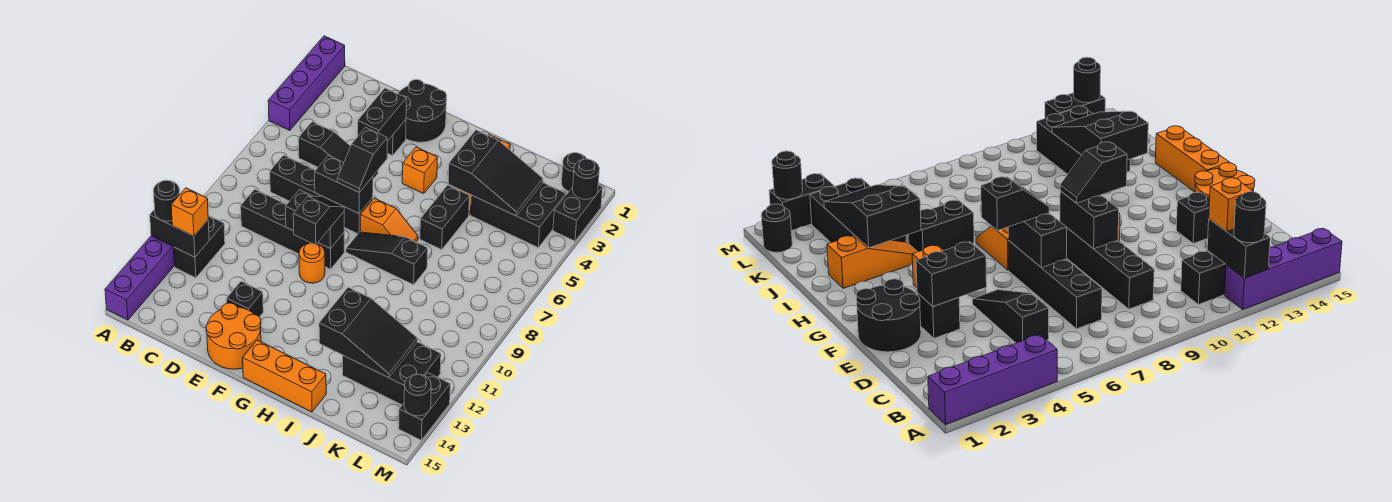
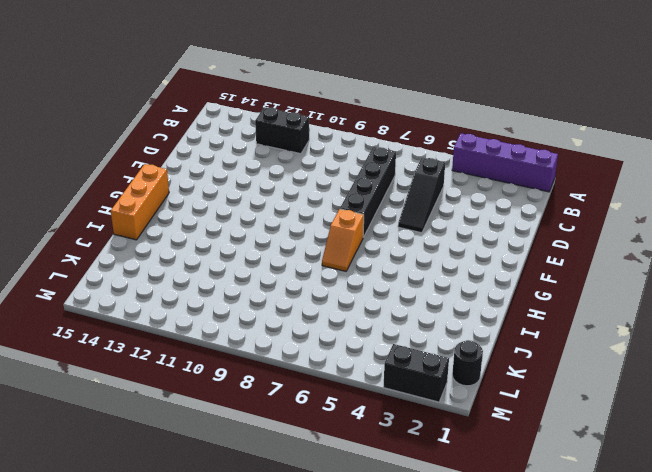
none -> purple brick A12:A15 level 1
none -> black brick C9:F9 level 1
none -> black round brick E1:F2 level 1
none -> black brick E3 level 1

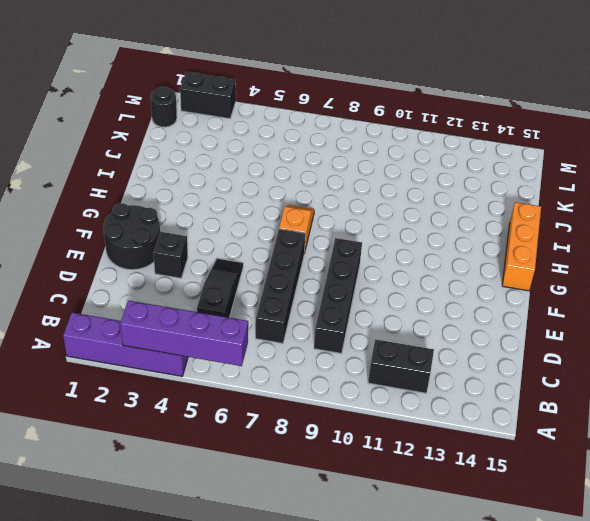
purple brick A3:A6 level 2 -> purple brick A12:A15 level 1
none -> black brick E13 level 1
none -> orange round brick E14:F15 level 1
none -> orange round brick F10 level 1
none -> orange brick G4 level 1

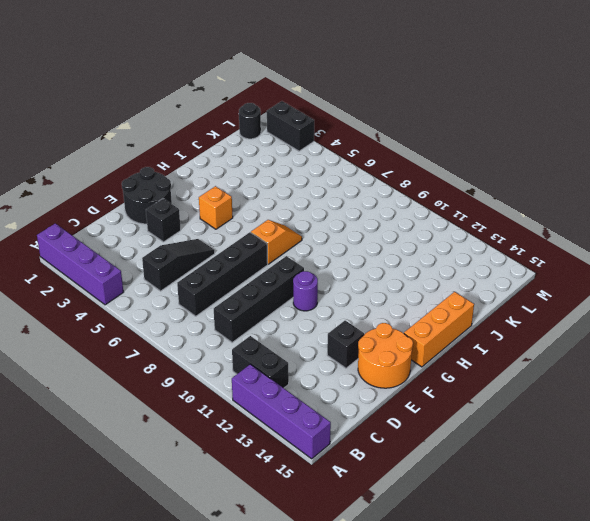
purple round brick F10 level 1 -> orange round brick F10 level 1
none -> black slope G8:I8 level 1 top I
none -> orange slope I2:I4 level 1 top 2
none -> black brick I5:I6 level 1
none -> black brick J3:L4 level 1

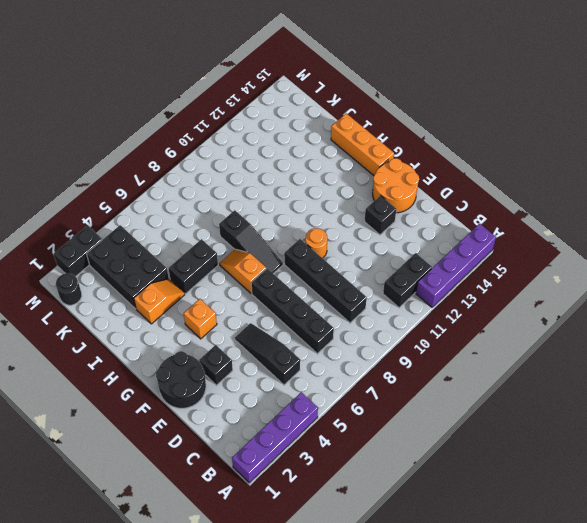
orange slope I3:I4 level 1 top 3 -> orange slope I2:I4 level 1 top 2
none -> black brick J12:L13 level 1
none -> black brick M13:M14 level 1
none -> black brick A12:B12 level 2
none -> black brick E3:E4 level 2

